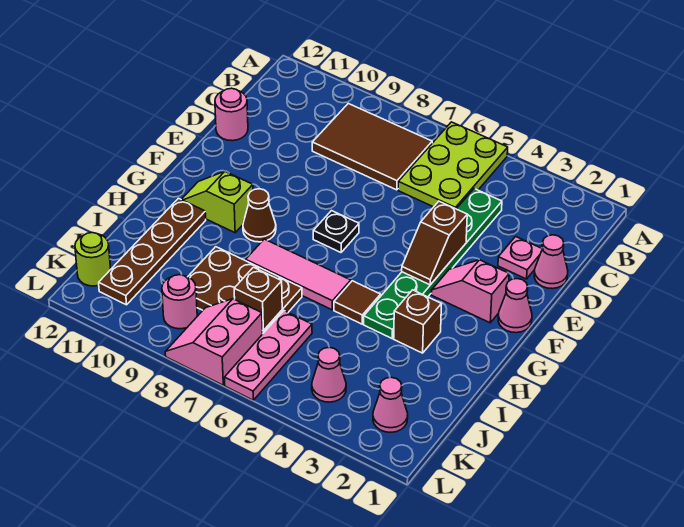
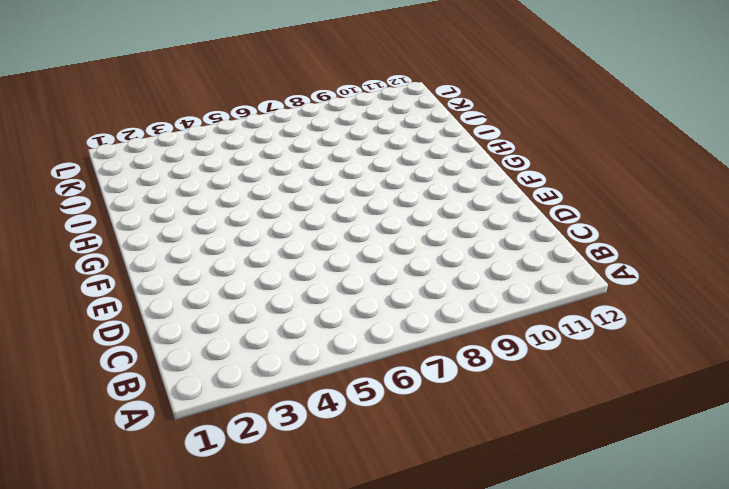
none -> lime plate A5:C6 level 1
none -> brown tile B7:C9 level 1
none -> green plate C4:H4 level 1

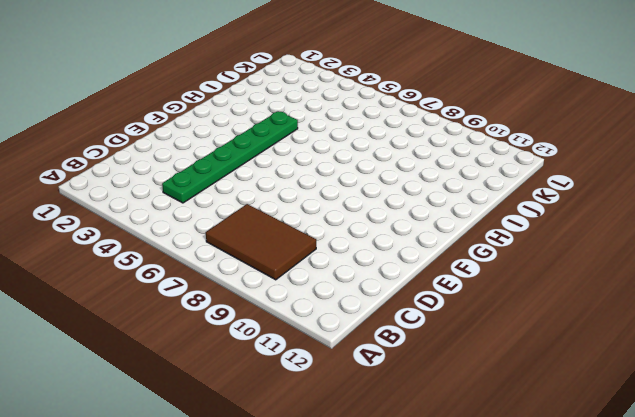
none -> lime plate A5:C6 level 1
none -> pink cone D1 level 1
none -> pink plate D2 level 1

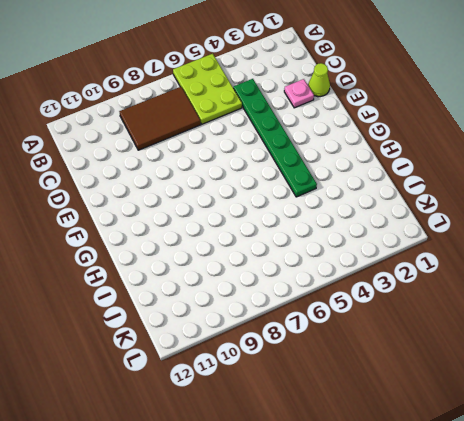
lime cone D1 level 1 -> pink cone D1 level 1
none -> pink round brick D12 level 1
none -> pink cone F1 level 1
none -> pink slope F2:F3 level 1 top 2

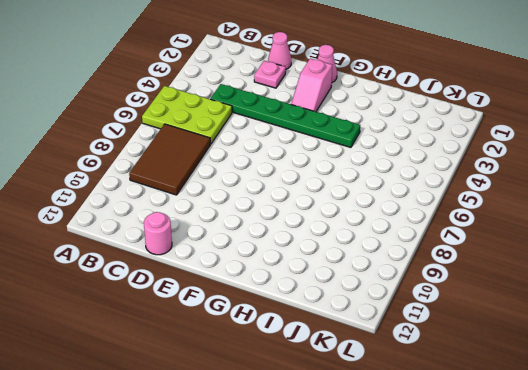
none -> black plate F7 level 1
none -> brown cone G9 level 1
none -> lime slope G10:G11 level 1 top 10

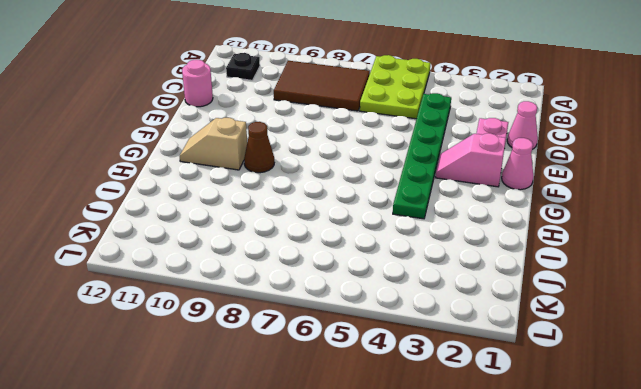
black plate B11 level 1 -> black plate F7 level 1
tan slope G10:G11 level 1 top 10 -> lime slope G10:G11 level 1 top 10
none -> brown brick H3 level 1
none -> brown tile H5 level 1
none -> pink tile H6:H8 level 1

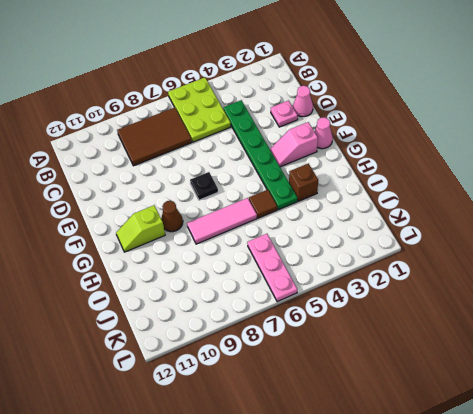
none -> pink round brick D12 level 1
none -> brown plate H11:K11 level 1
none -> brown plate I7:J9 level 1

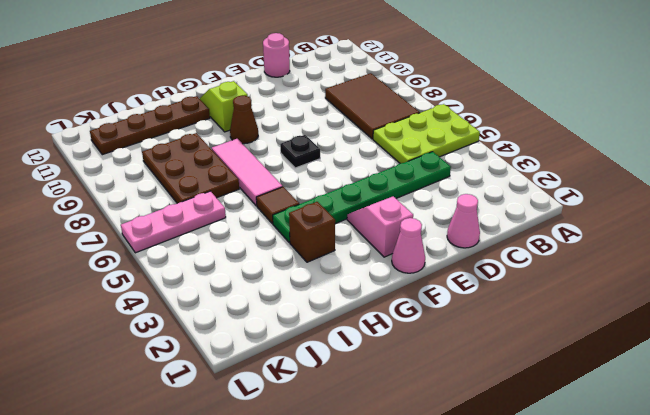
none -> pink plate D2 level 1
none -> pink cone K2 level 1
none -> pink cone K4 level 1

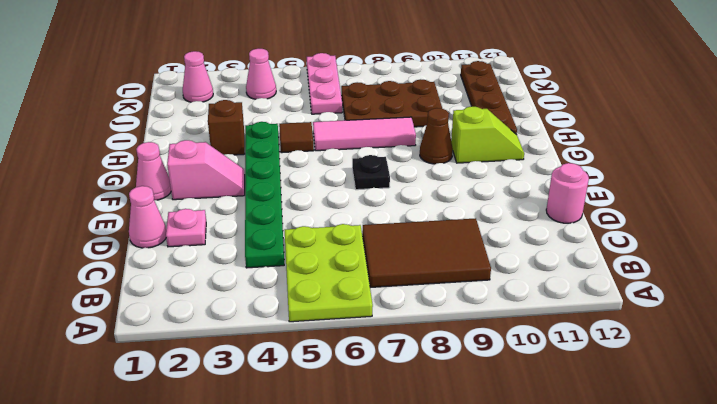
none -> pink slope K7:L8 level 1 top 7
none -> pink round brick K9 level 1
none -> lime round brick K12 level 1

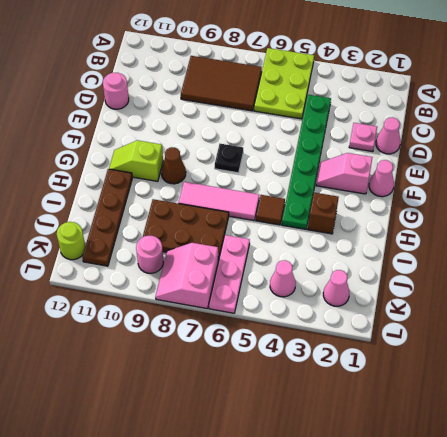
none -> brown slope E4:F4 level 2 top E
none -> brown brick J7 level 2

